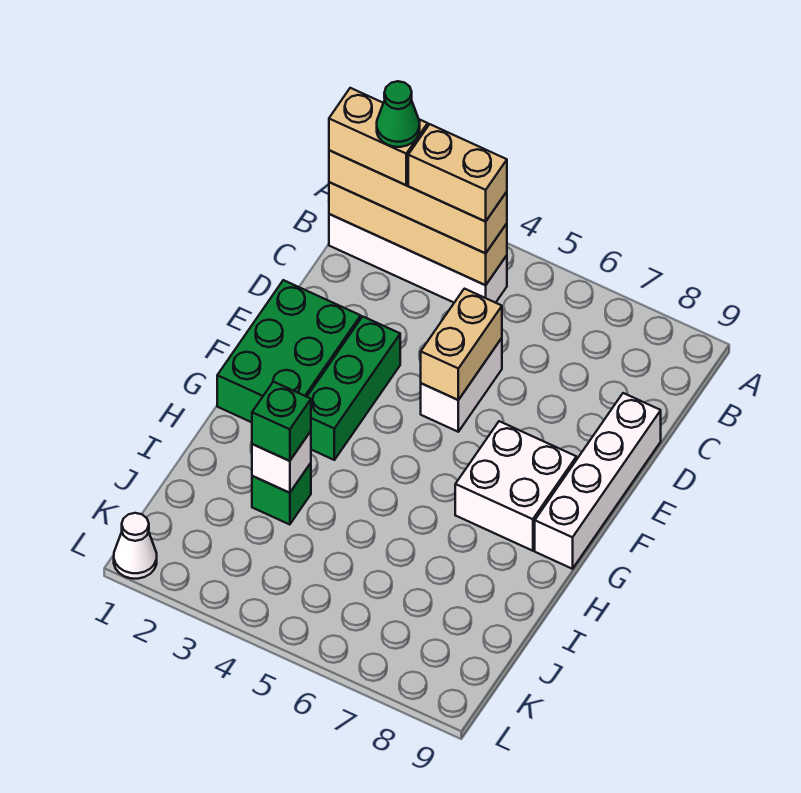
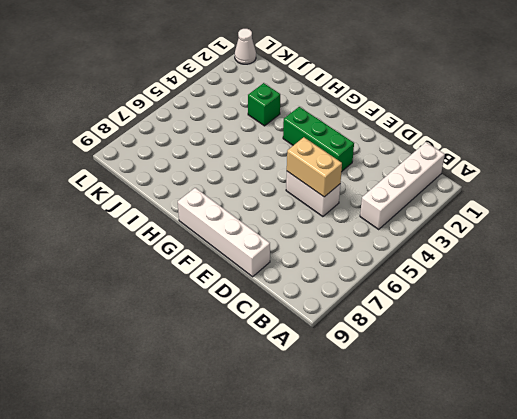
none -> green brick E1:G2 level 1
none -> white brick F7:G8 level 1
none -> tan brick B1:B4 level 2

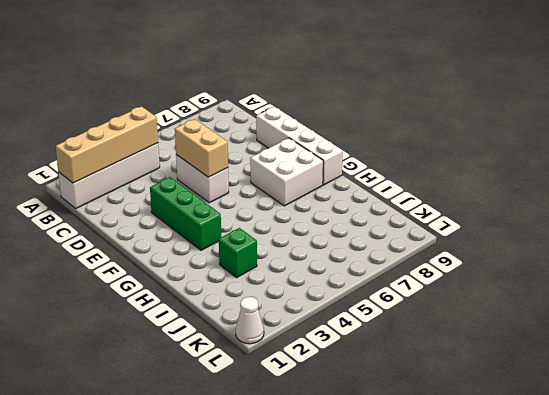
none -> green brick E1:G2 level 1
none -> white brick I3 level 2
none -> tan brick B1:B4 level 3

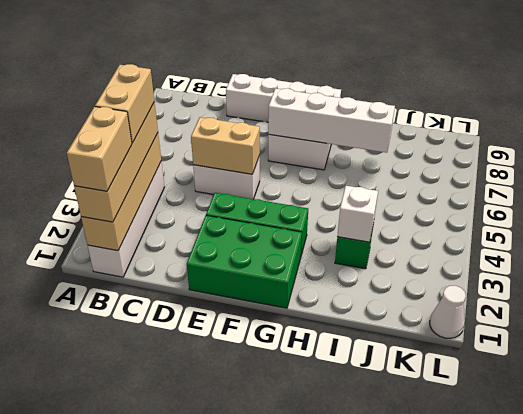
white brick F7:I7 level 2 -> none
none -> green brick I3 level 3
none -> green cone B2 level 5

